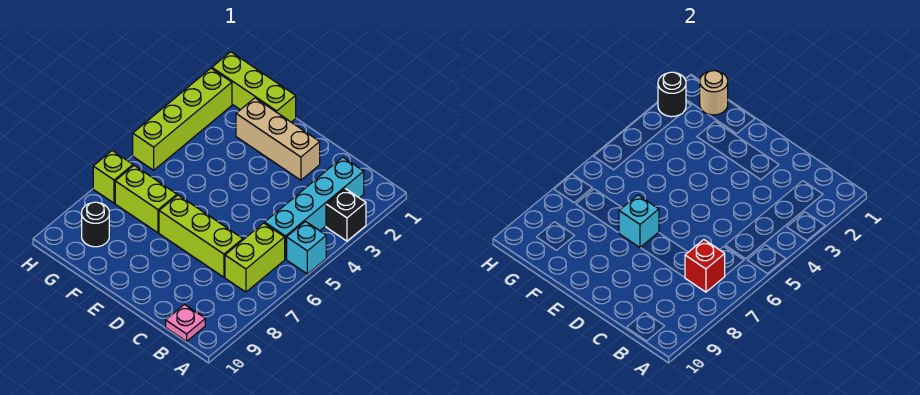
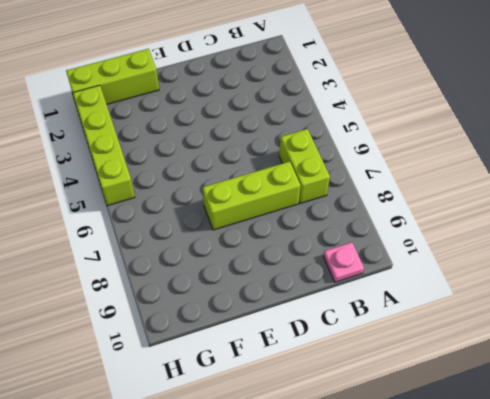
none -> black brick A3 level 1
none -> cyan brick A5 level 1
none -> cyan brick B2:B5 level 1

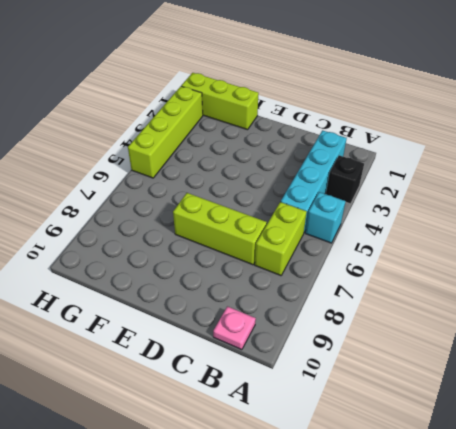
none -> tan brick D2:F2 level 1
none -> lime brick F7:G7 level 1
none -> black round brick G9 level 1

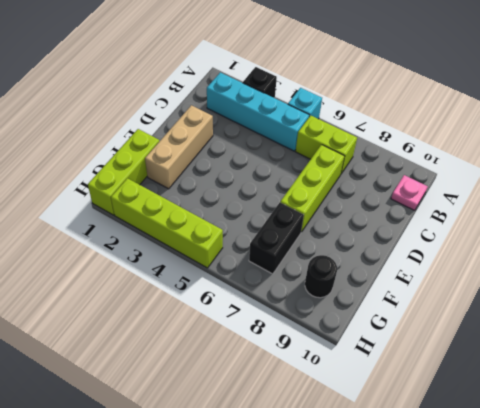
black brick F7:G7 level 1 -> lime brick F7:G7 level 1
none -> lime brick H7 level 1
none -> red brick B7 level 2
none -> cyan brick E7 level 2

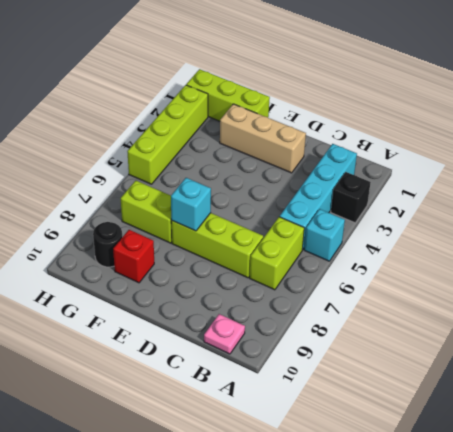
red brick F9 level 1 -> red brick B7 level 2
none -> lime brick H7 level 1
none -> tan round brick G1 level 2
none -> black round brick H2 level 2

